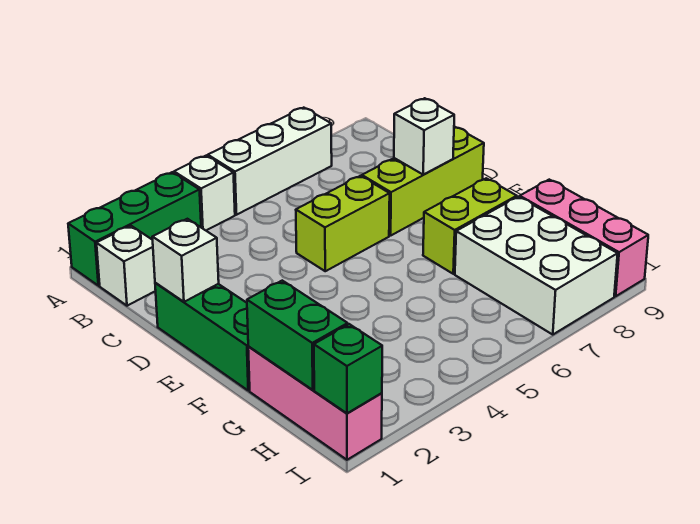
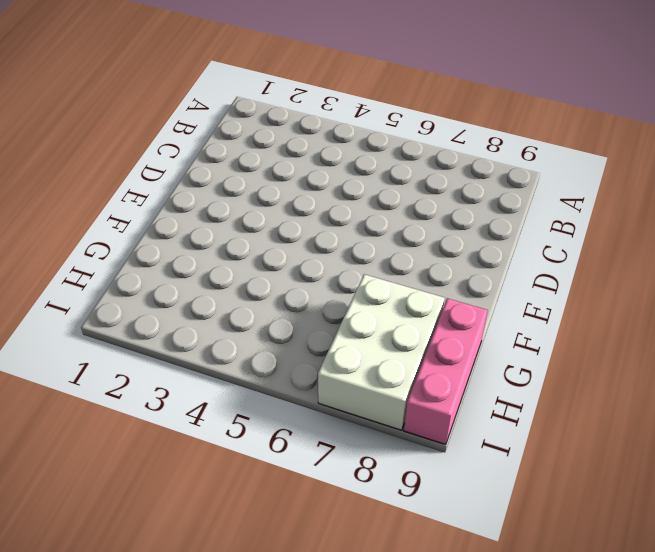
none -> green brick A1:A3 level 1
none -> white brick A4 level 1
none -> white brick A5:A7 level 1

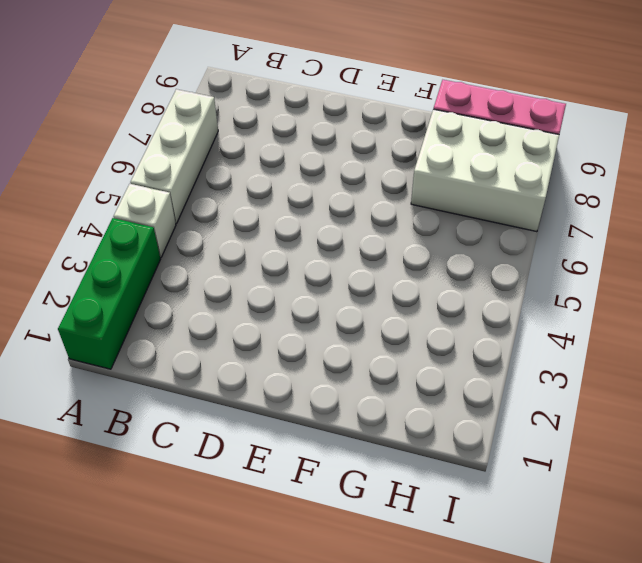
none -> white brick B1 level 1
none -> green brick D1:F1 level 1
none -> lime brick D5:D6 level 1

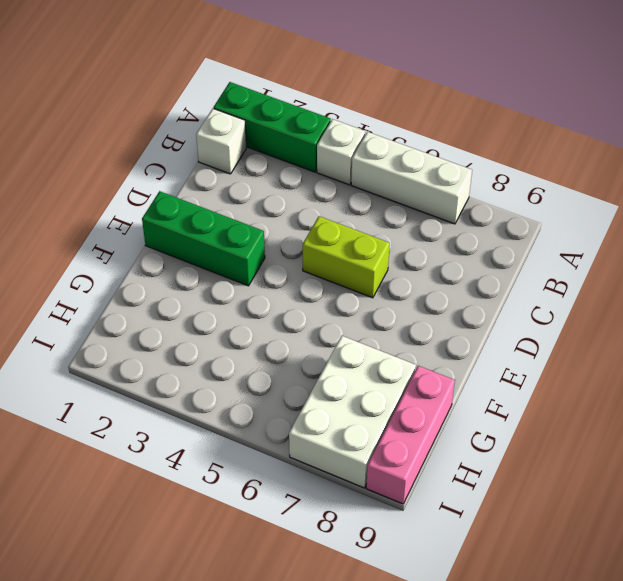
green brick E1:E3 level 1 -> green brick D1:F1 level 1
none -> lime brick D7:D9 level 1
none -> lime brick F7:F8 level 1
none -> pink brick G1:I1 level 1

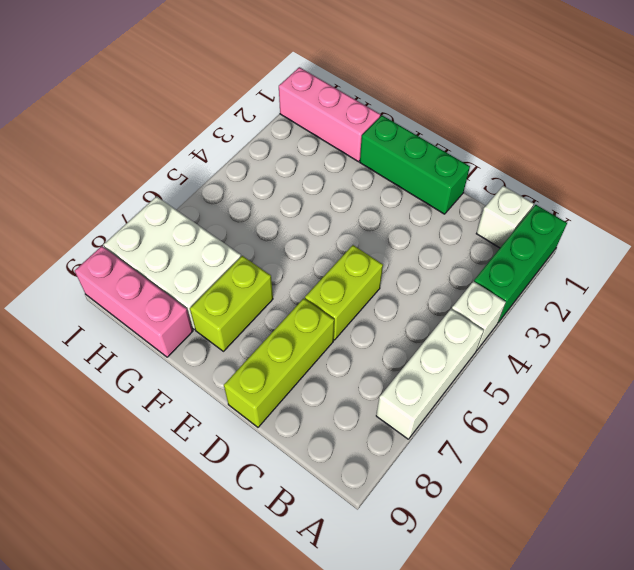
none -> white brick D1 level 2
none -> white brick D8 level 2
none -> green brick G1:H1 level 2

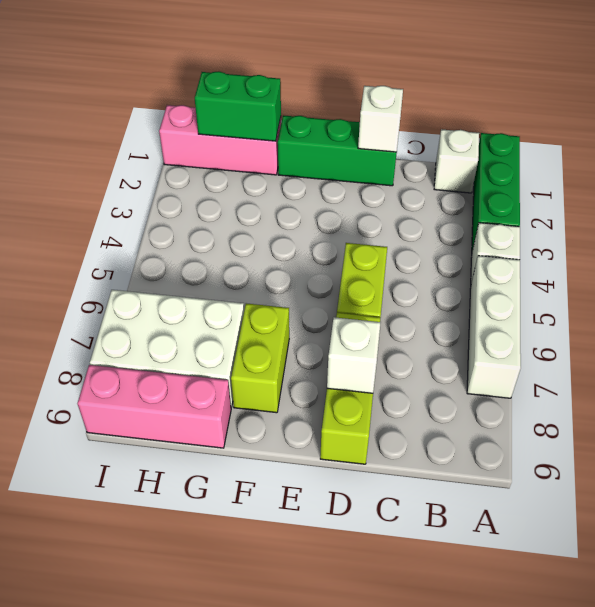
none -> green brick I1 level 2

